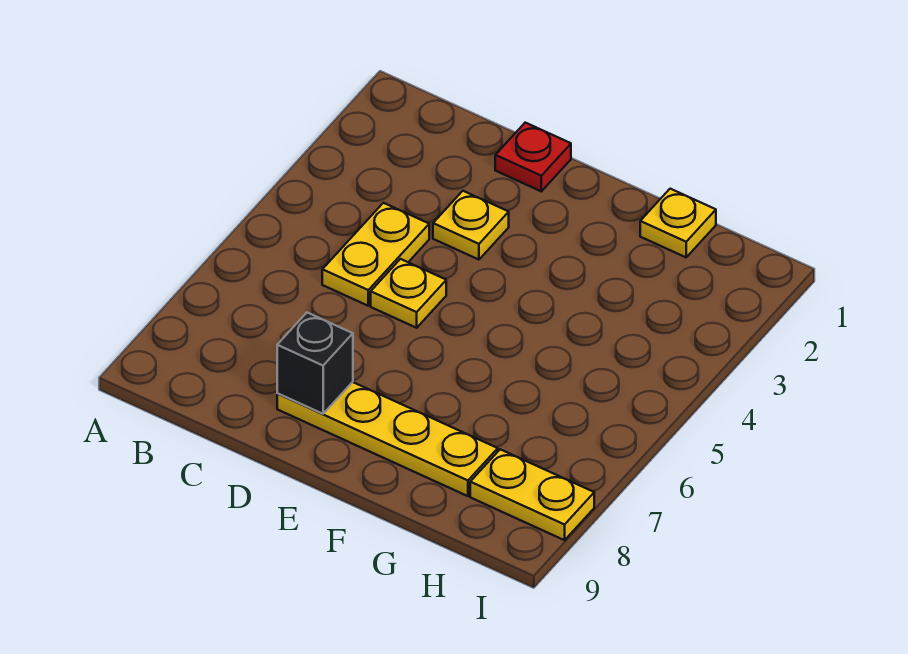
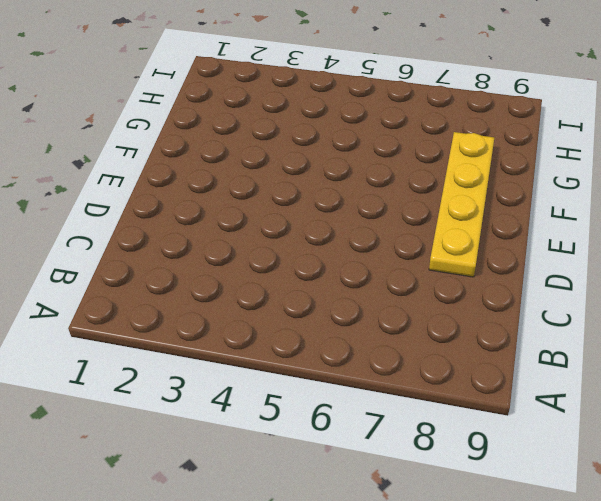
none -> yellow plate C4:C5 level 1
none -> red plate D1 level 1

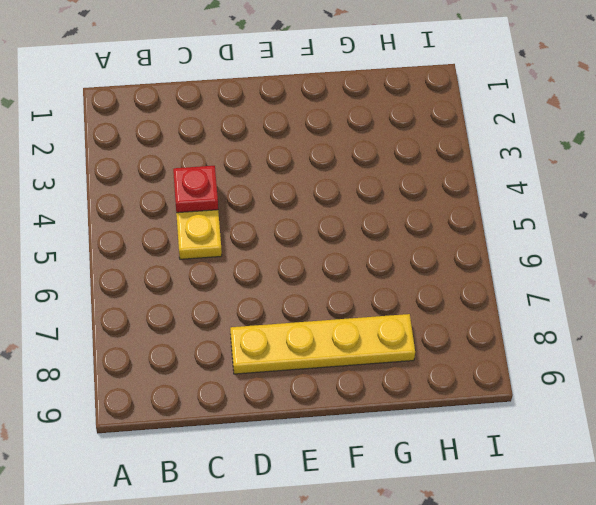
red plate C4 level 2 -> red plate D1 level 1
none -> yellow plate D3 level 1
none -> yellow plate D5 level 1

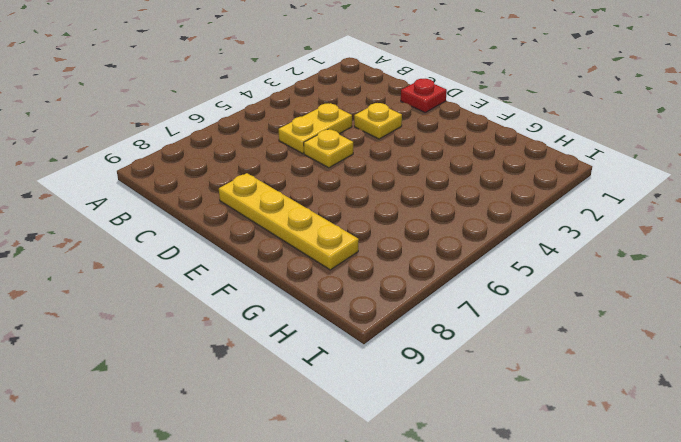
none -> yellow plate G1 level 1
none -> yellow plate H8:I8 level 1

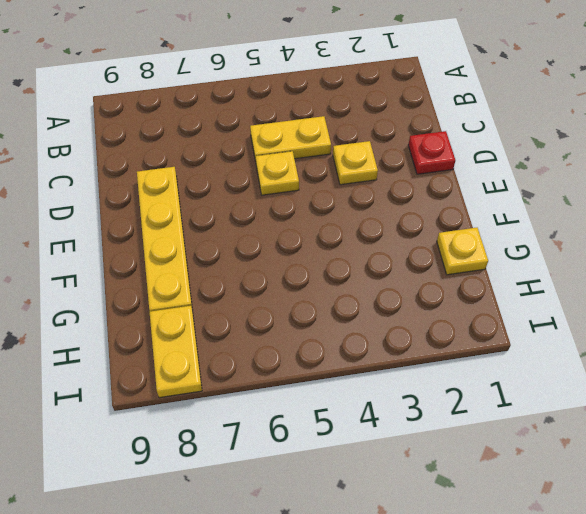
none -> black brick D8 level 2

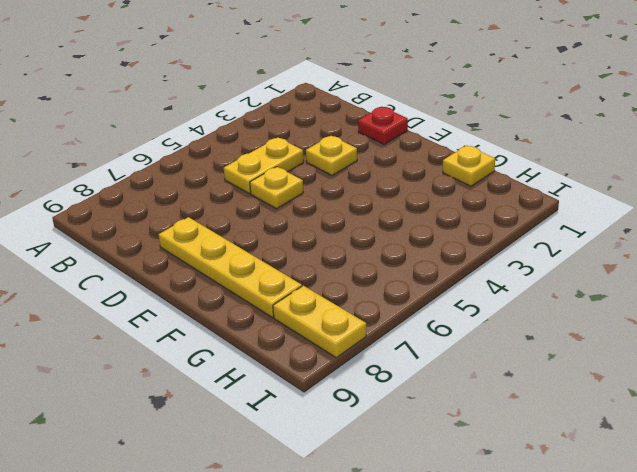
none -> black brick D8 level 2

